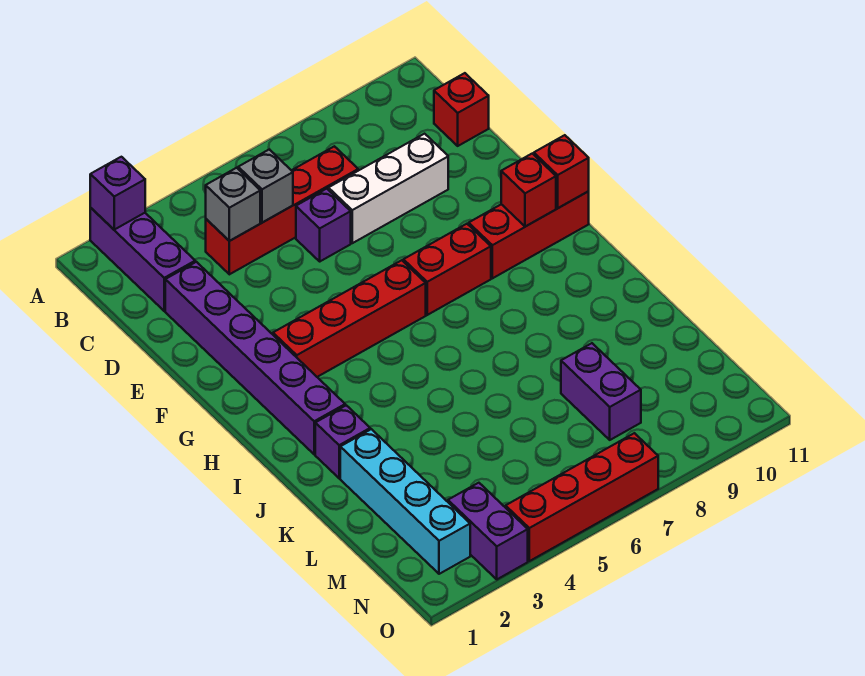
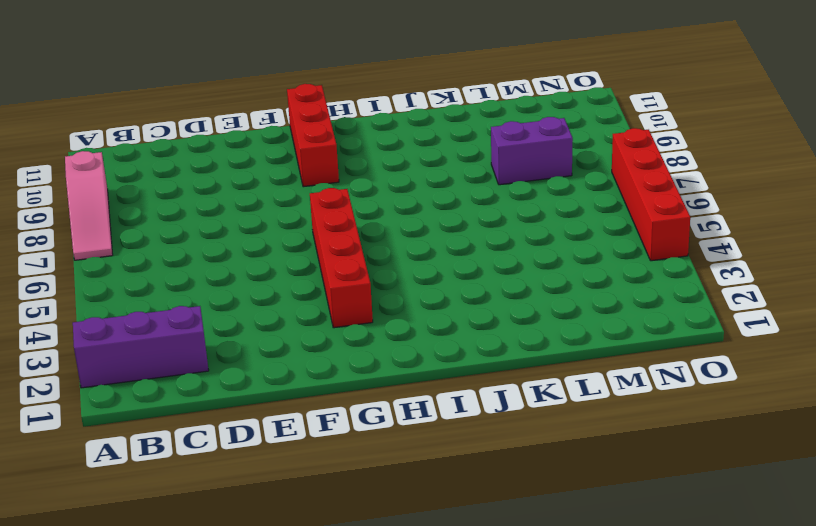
pink slope A7:A9 level 1 top 9 -> none
none -> red brick C4:C7 level 1
none -> red brick C11 level 1
none -> purple brick D2:I2 level 1

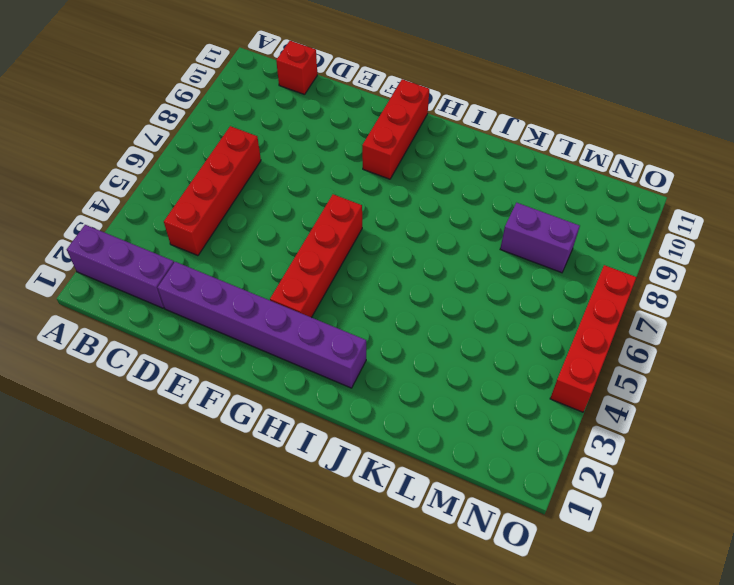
none -> purple brick D6 level 1
none -> white brick D7:D9 level 1
none -> red brick G7:G8 level 1

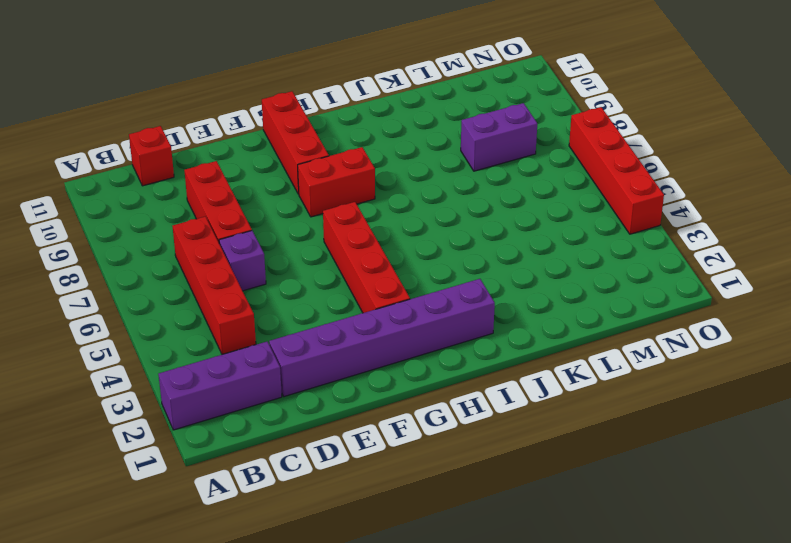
red brick D7:D9 level 1 -> white brick D7:D9 level 1
red brick G8:H8 level 1 -> red brick G7:G8 level 1
none -> purple brick J2 level 1
none -> cyan brick K2:N2 level 1
none -> purple brick N3:O3 level 1

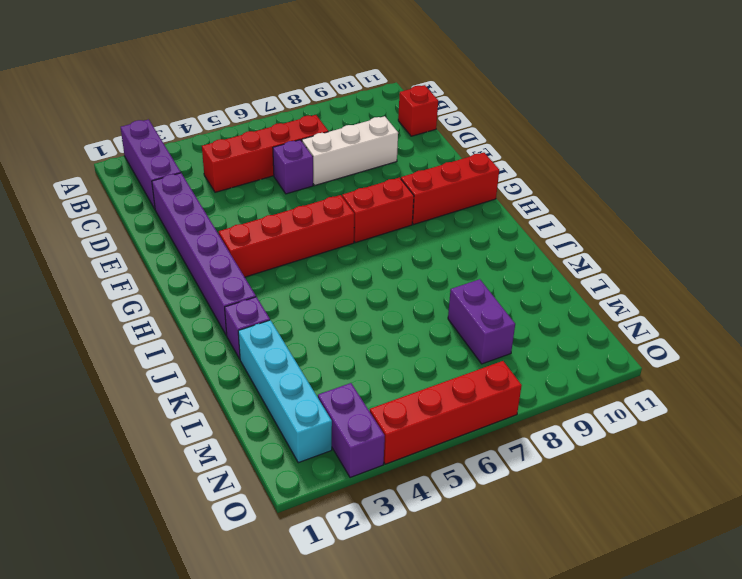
none -> purple brick A2 level 2
none -> grey brick C4 level 2
none -> grey brick C5 level 2

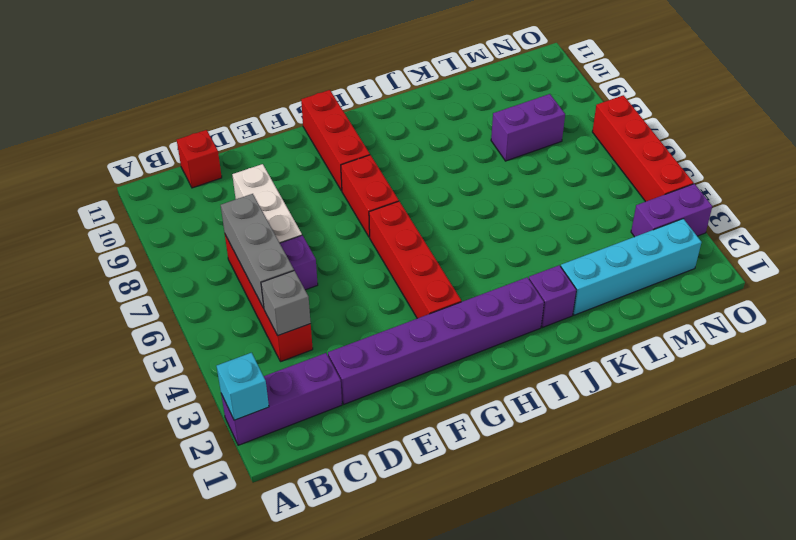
cyan brick A2 level 2 -> purple brick A2 level 2
grey brick C5:C7 level 2 -> grey brick C5 level 2
none -> red brick G10 level 2
none -> red brick G11 level 2

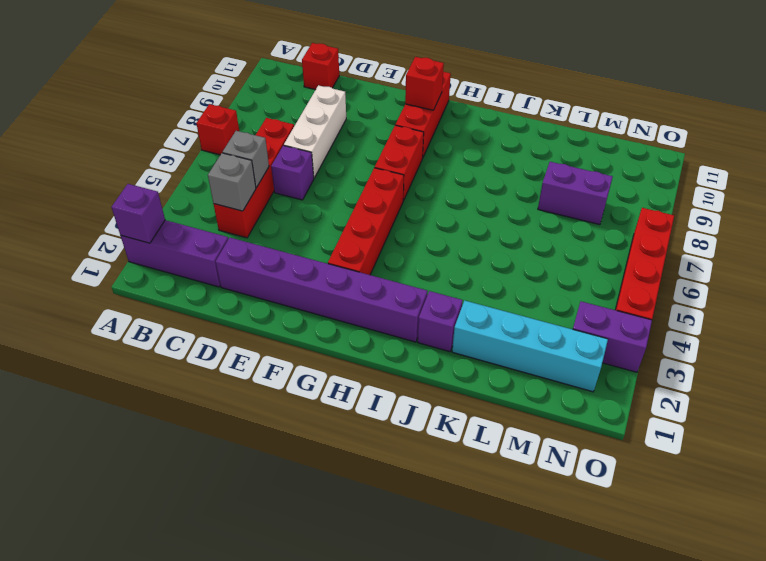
red brick A7 level 1 -> red brick G11 level 2

